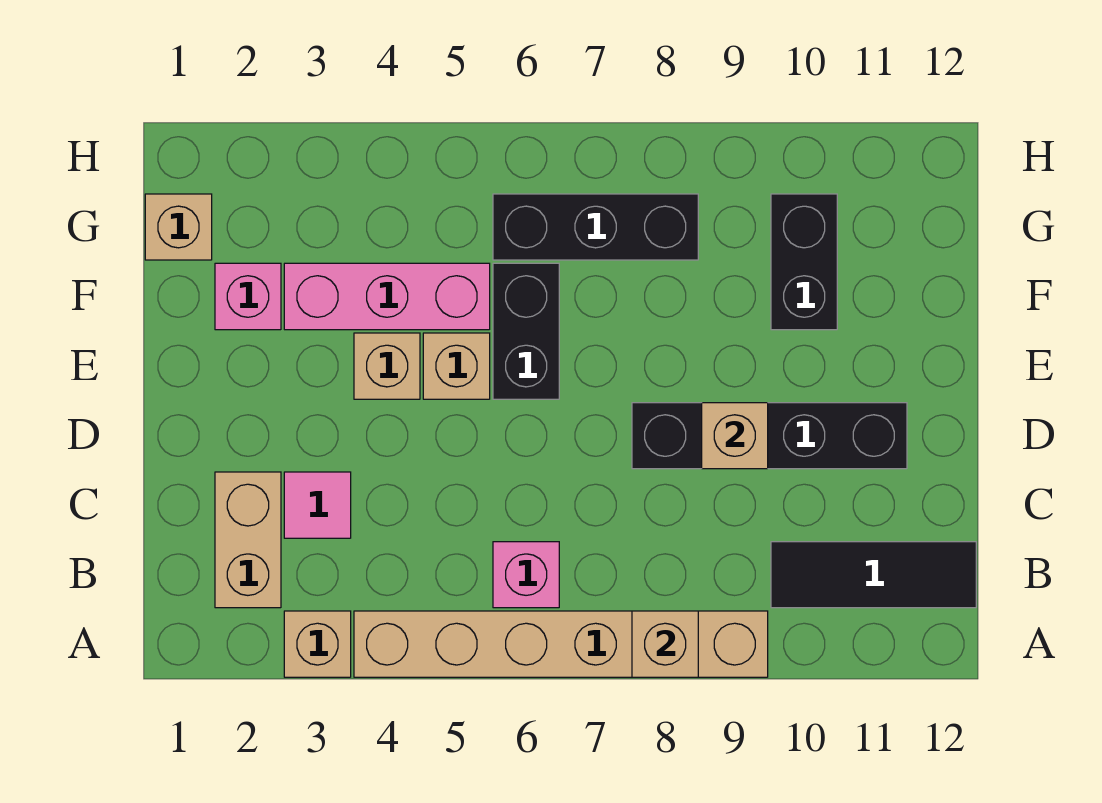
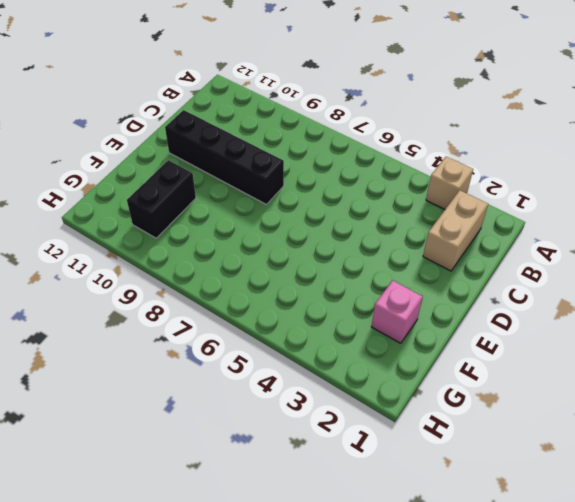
none -> tan brick A4:A9 level 1
none -> pink brick B6 level 1
none -> black tile B10:B12 level 1

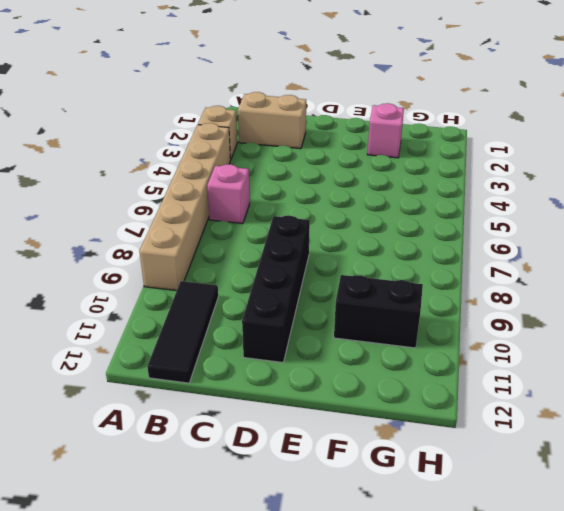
none -> pink tile C3 level 1
none -> tan brick E4 level 1
none -> tan brick E5 level 1

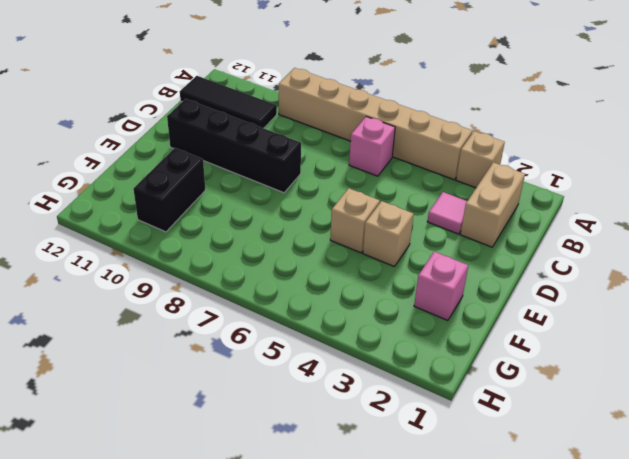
none -> black brick E6:F6 level 1
none -> pink brick F3:F5 level 1
none -> tan brick G1 level 1

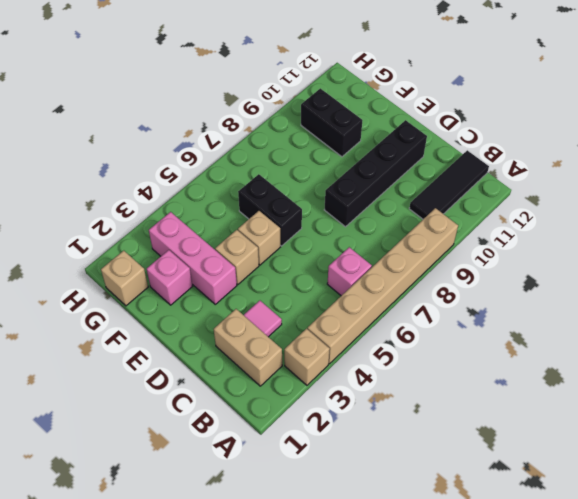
pink brick E3:G3 level 1 -> pink brick F3:F5 level 1
none -> black brick G6:G8 level 1
none -> tan brick A8 level 2
none -> tan brick D9 level 2

